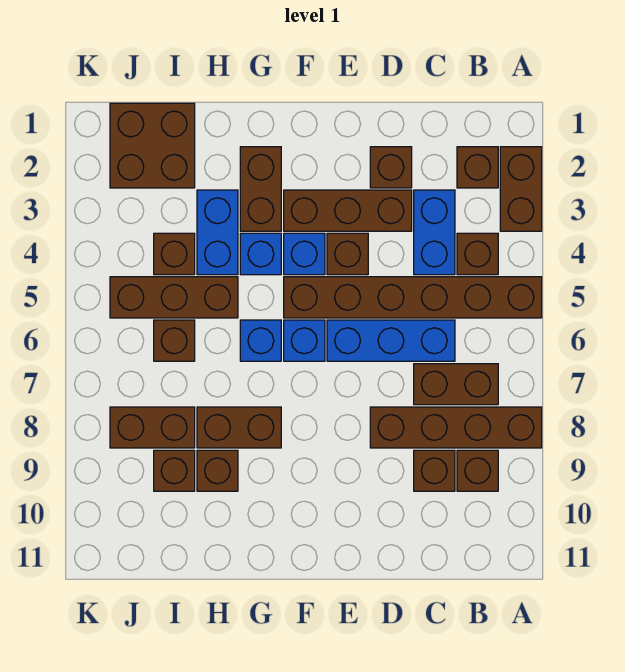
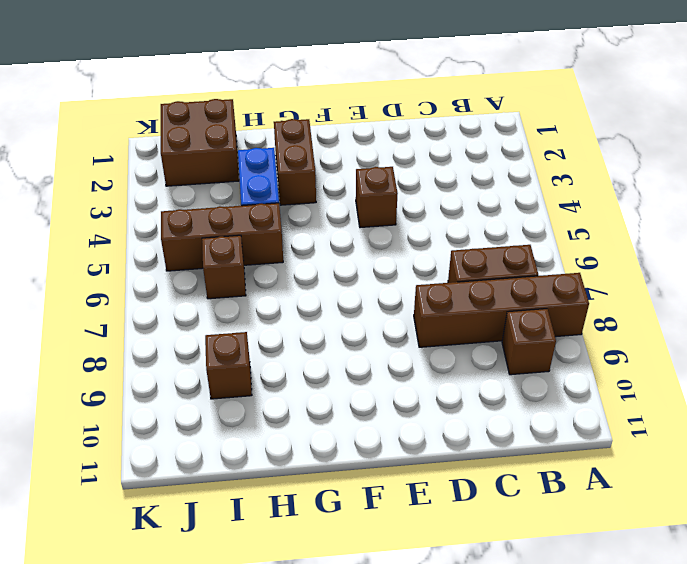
none -> brown brick A2:A3 level 1
none -> brown brick A5:F5 level 1
none -> brown brick B2 level 1

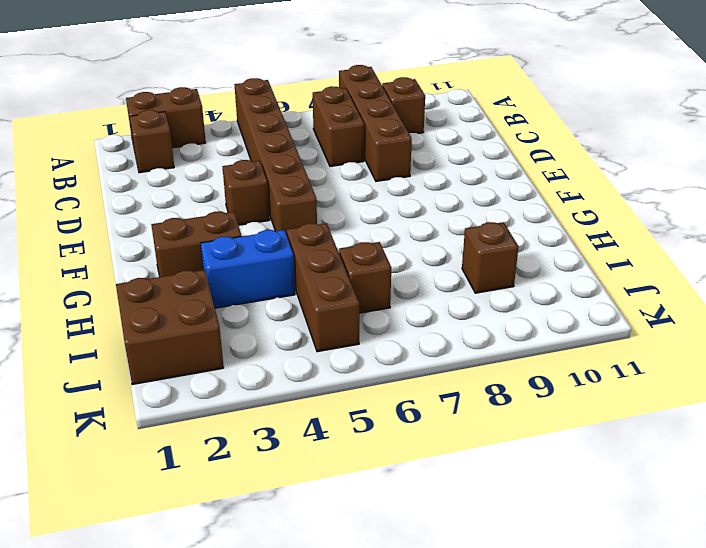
none -> brown brick B4 level 1
none -> blue brick C3:C4 level 1
none -> blue brick C6:E6 level 1

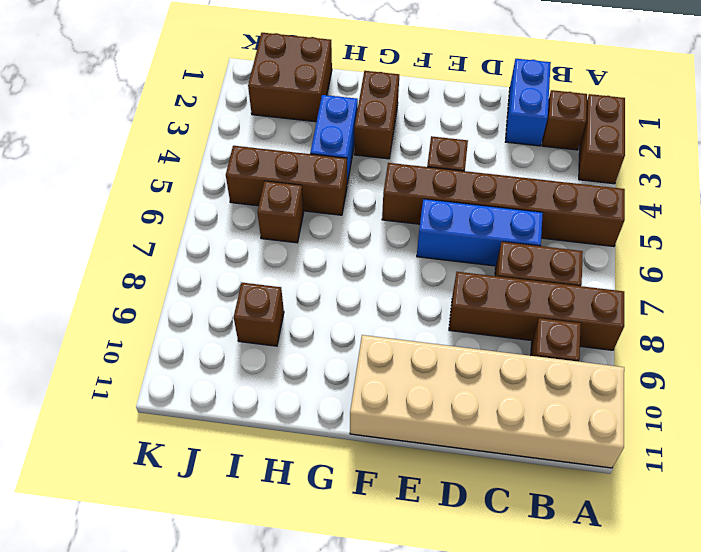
tan brick A10:F11 level 1 -> none
blue brick C1:C2 level 1 -> blue brick C3:C4 level 1
none -> brown brick B4 level 1
none -> brown brick C9 level 1
none -> brown brick D2 level 1

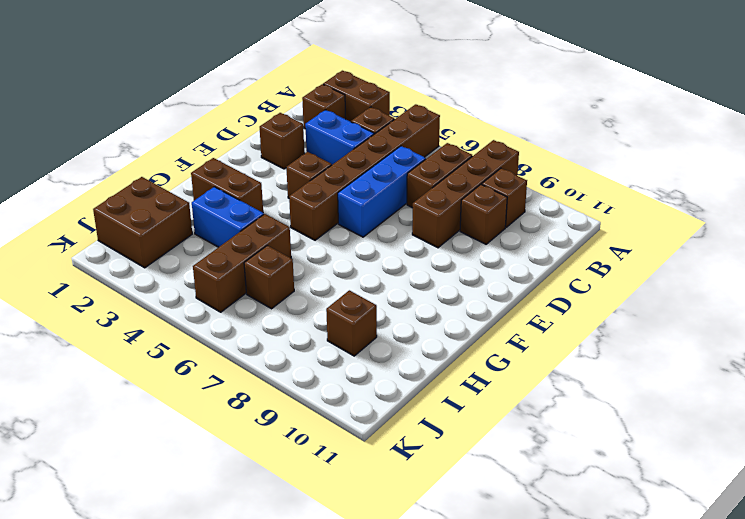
none -> brown brick D3:F3 level 1
none -> blue brick F4 level 1
none -> blue brick F6 level 1

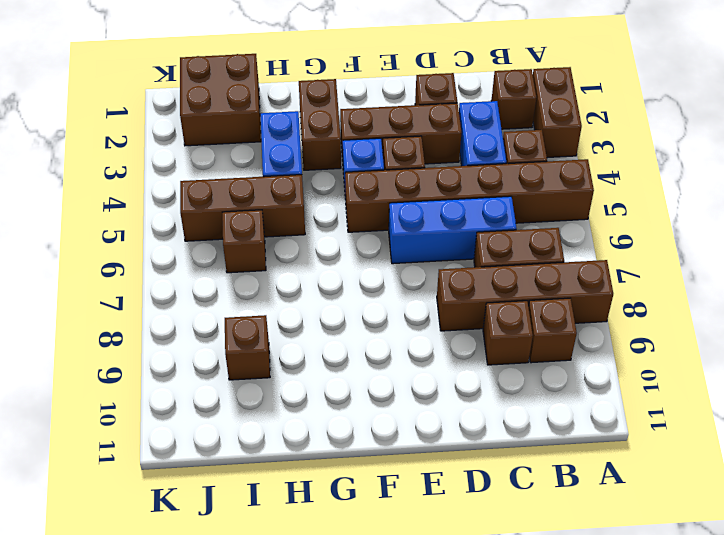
none -> blue brick F6 level 1
none -> blue brick G4 level 1
none -> blue brick G6 level 1

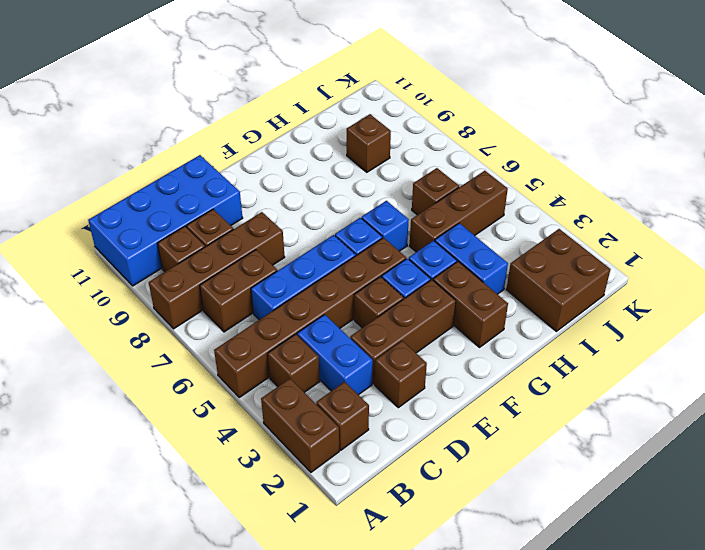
blue brick A10:D11 level 1 -> none
none -> brown brick G8:H8 level 1
none -> brown brick H9 level 1
none -> brown brick I4 level 1

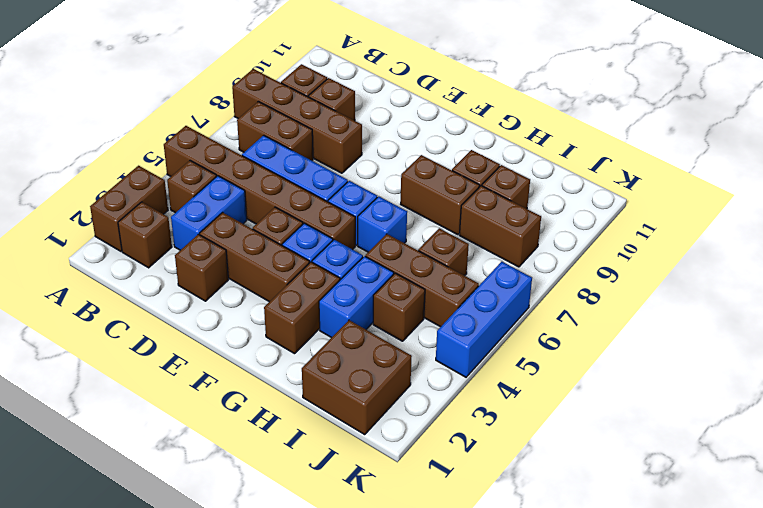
blue brick K4:K6 level 1 -> none

